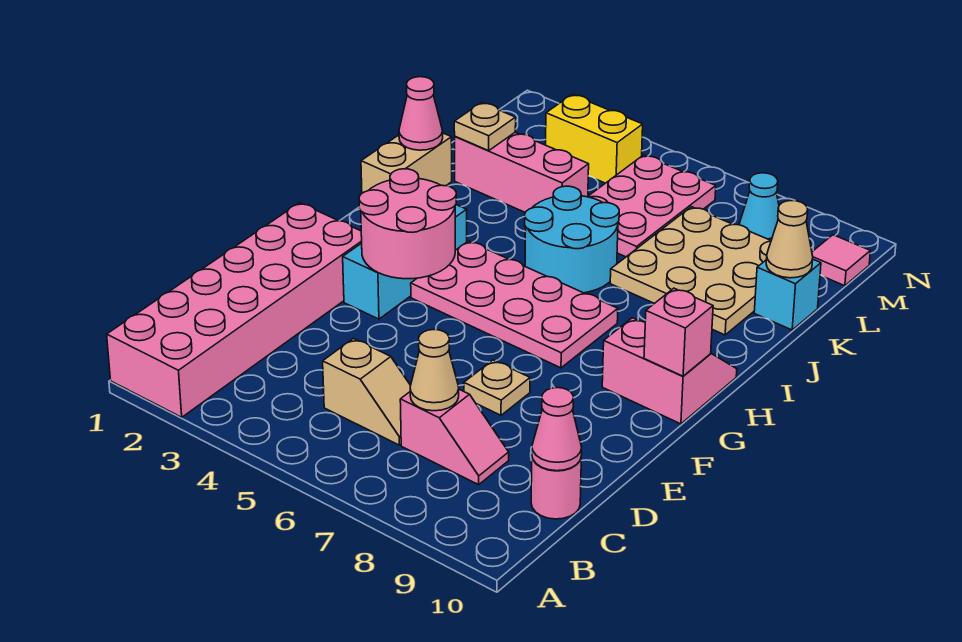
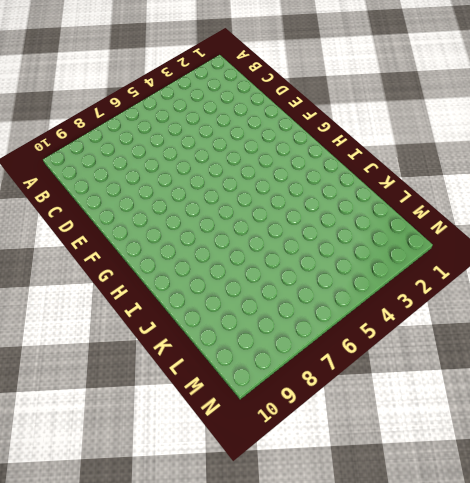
none -> pink brick A1:F2 level 1
none -> tan slope C5:C6 level 1 top 5
none -> pink slope C7:C8 level 1 top 7

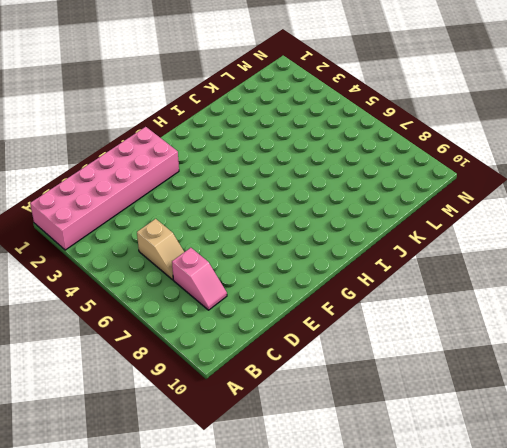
none -> pink round brick C10 level 1
none -> tan plate E7 level 1
none -> cyan brick F3:H3 level 1

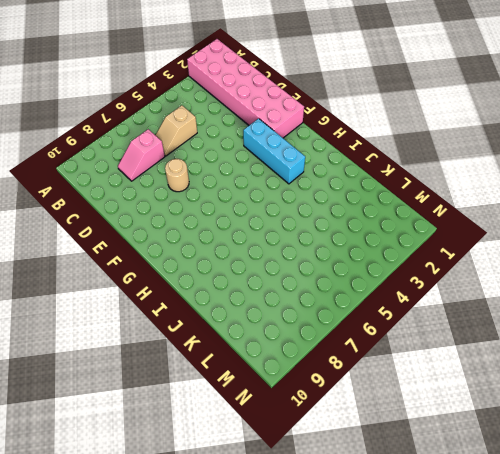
tan round brick E7 level 1 -> tan plate E7 level 1
none -> pink round brick C10 level 1
none -> pink plate G4:H7 level 1
none -> pink slope G9:H10 level 1 top G

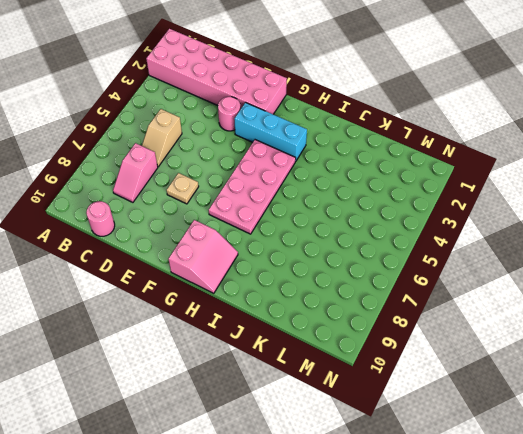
pink round brick E3 level 1 -> none
none -> tan brick I1:J1 level 1
none -> cyan round brick I5:J6 level 1
none -> tan plate J7:L9 level 1

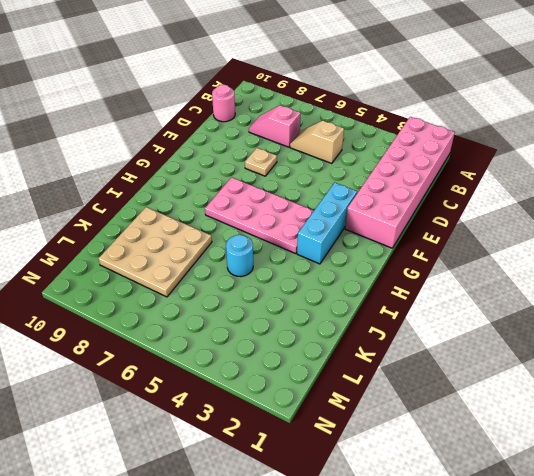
cyan round brick J5 level 1 -> cyan round brick I5:J6 level 1
none -> pink slope G9:H10 level 1 top G
none -> tan brick I1:J1 level 1
none -> pink brick K2:K4 level 1

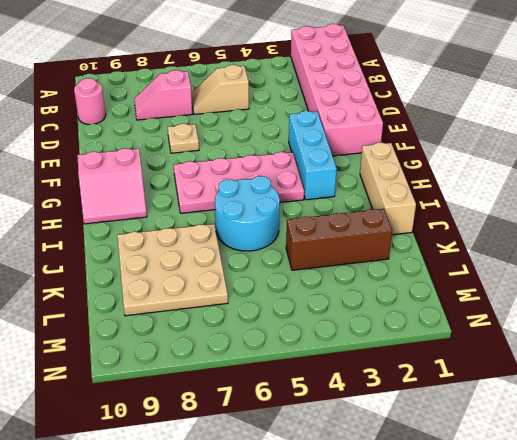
tan brick H1:J1 level 1 -> tan brick I1:J1 level 1
brown brick K2:K4 level 1 -> pink brick K2:K4 level 1
none -> pink plate K5:M6 level 1
none -> cyan brick K10 level 1
none -> yellow brick M3:M4 level 1

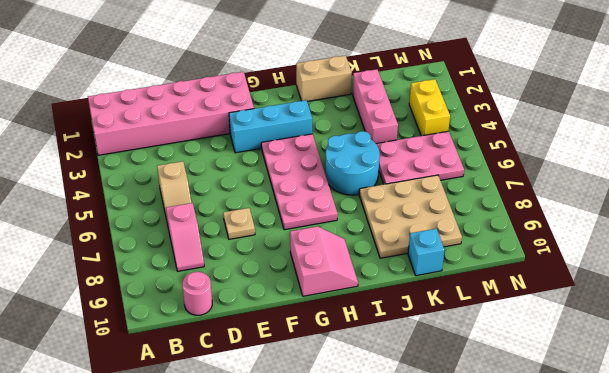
none -> cyan cone M8 level 1
none -> pink tile M10 level 1
none -> tan cone C7 level 2

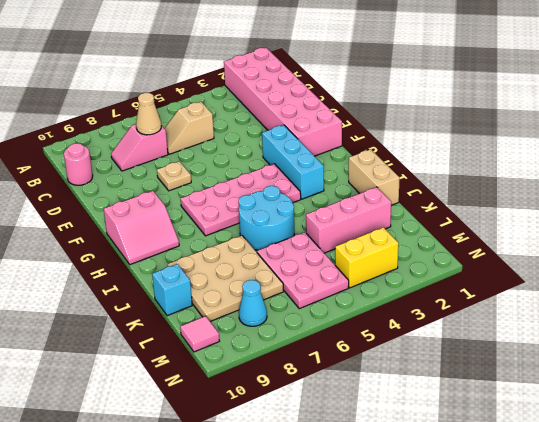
none -> pink cone C10 level 2
none -> pink round brick F3:G4 level 2
none -> pink brick G10 level 2

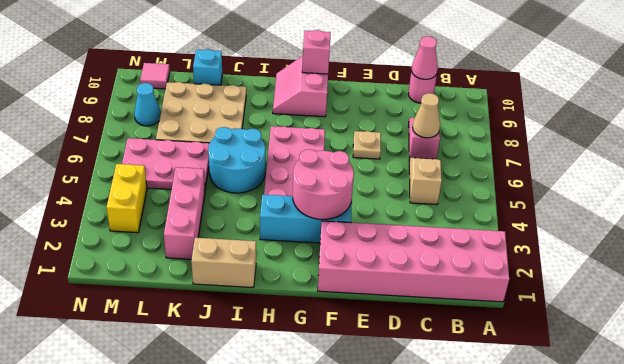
none -> pink cone J1 level 2
none -> tan plate K2 level 2
none -> tan cone K10 level 2

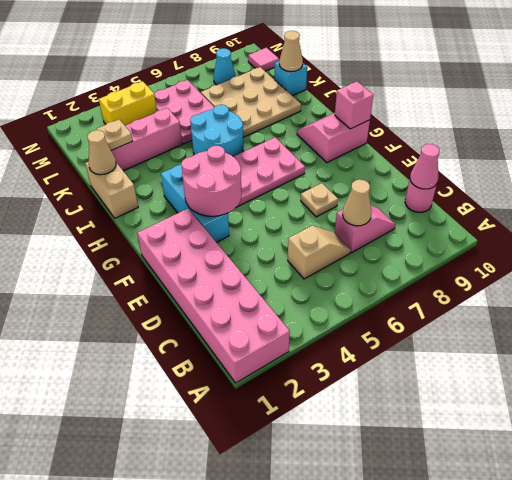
tan cone J1 level 2 -> pink cone J1 level 2

